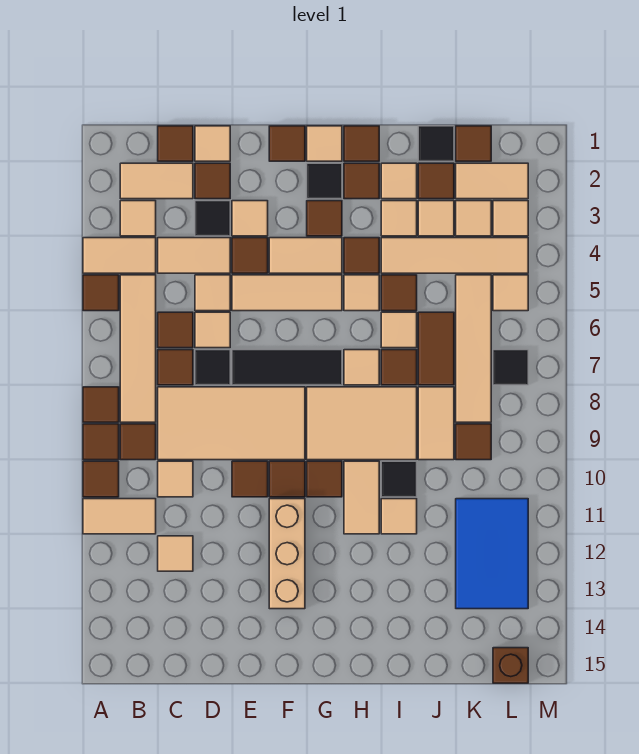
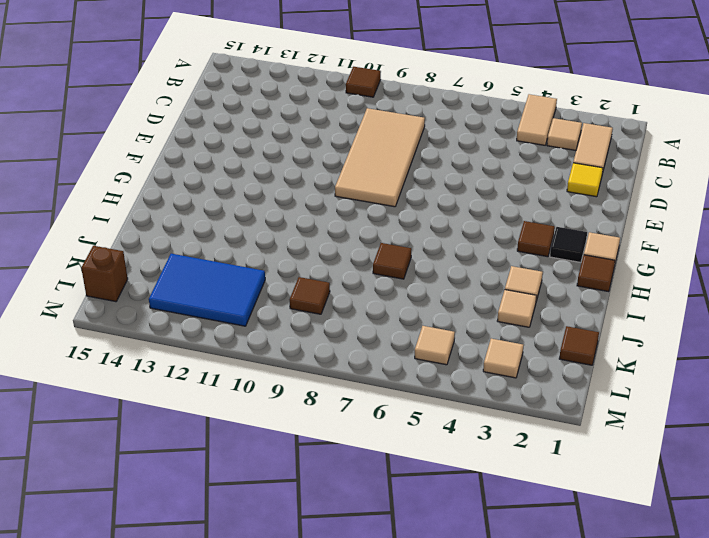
yellow tile D2 level 1 -> brown tile D2 level 1
none -> brown tile A5 level 1
none -> brown tile A8 level 1
none -> brown tile A9 level 1
none -> tan tile A11:B11 level 1

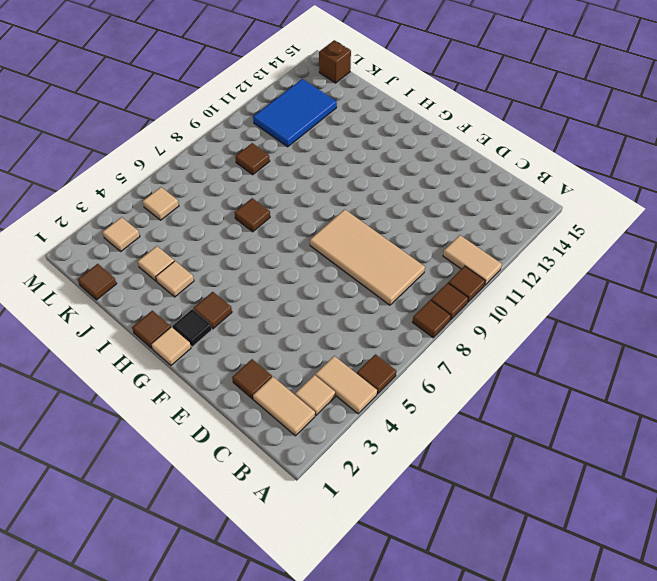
none -> tan tile B5:B8 level 1
none -> brown tile B9 level 1
none -> brown tile C1 level 1
none -> tan tile C4:D4 level 1

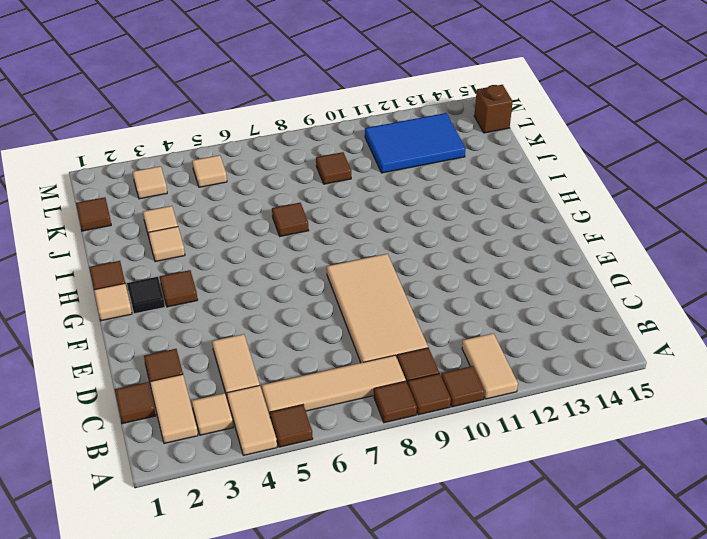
none -> brown tile C6 level 1
none -> brown tile C7 level 1
none -> tan tile C10 level 1
none -> tan tile C12 level 1

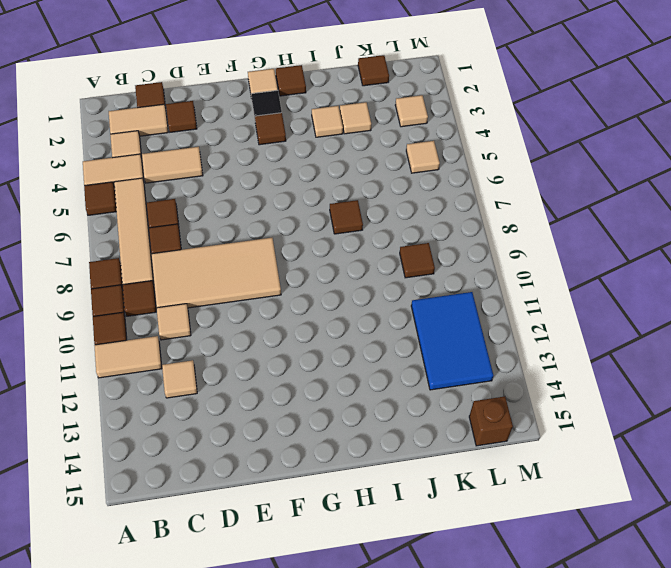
none -> tan tile D1 level 1
none -> black tile D3 level 1
none -> tan tile D5 level 1
none -> tan tile D6 level 1

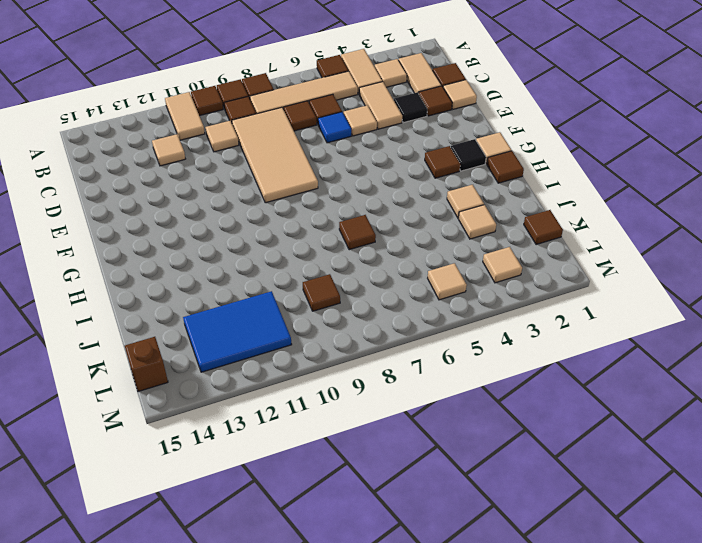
blue tile D6 level 1 -> tan tile D6 level 1
none -> black tile D7 level 1
none -> tan tile E3 level 1
none -> brown tile E4 level 1
none -> tan tile E5:G5 level 1

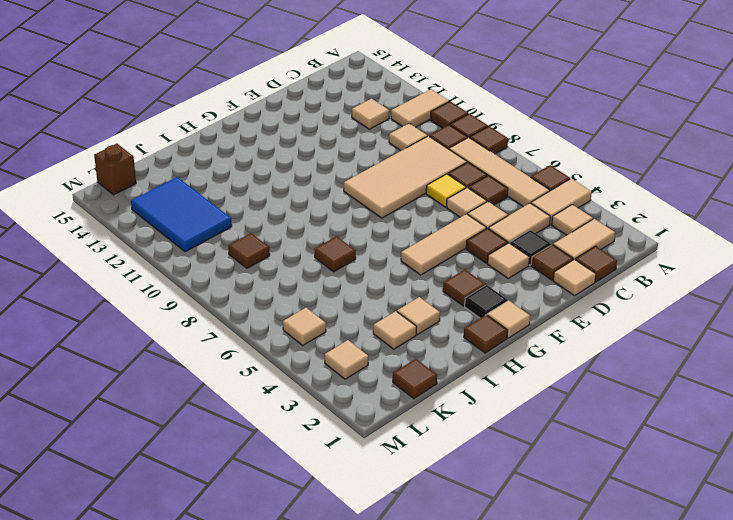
yellow tile D7 level 1 -> black tile D7 level 1
none -> black tile E7:G7 level 1
none -> brown tile E10 level 1
none -> brown tile F1 level 1
none -> tan tile F4:G4 level 1

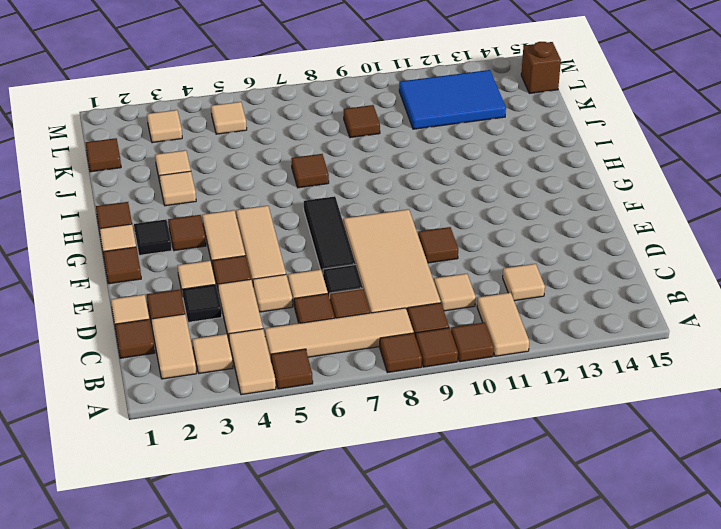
none -> brown tile F10 level 1
none -> tan brick F11:F13 level 1
none -> tan tile G8:I9 level 1
none -> brown tile G10 level 1

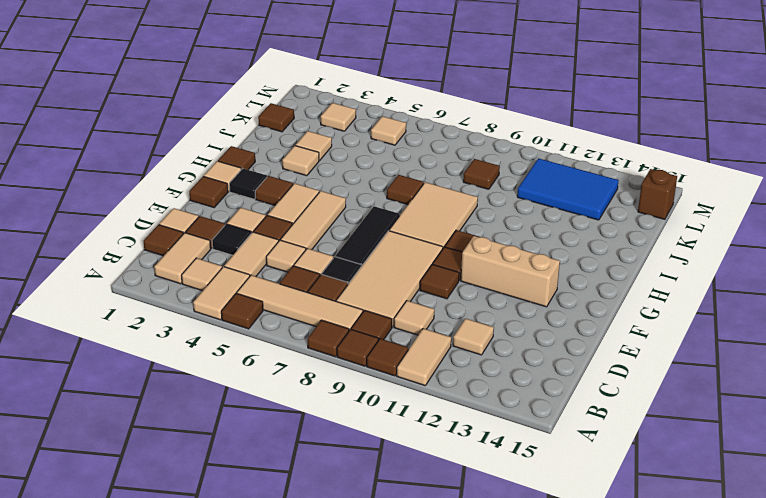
none -> brown tile H2 level 1
none -> brown tile H4 level 1
none -> tan tile H5 level 1
none -> tan tile H7 level 1

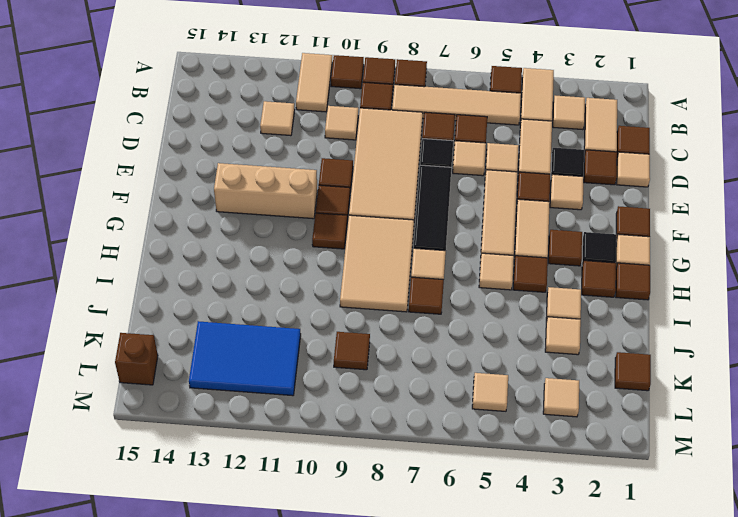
none -> tan tile H10:H11 level 1
none -> tan tile I2 level 1
none -> tan tile I4:L4 level 1
none -> brown tile I5 level 1

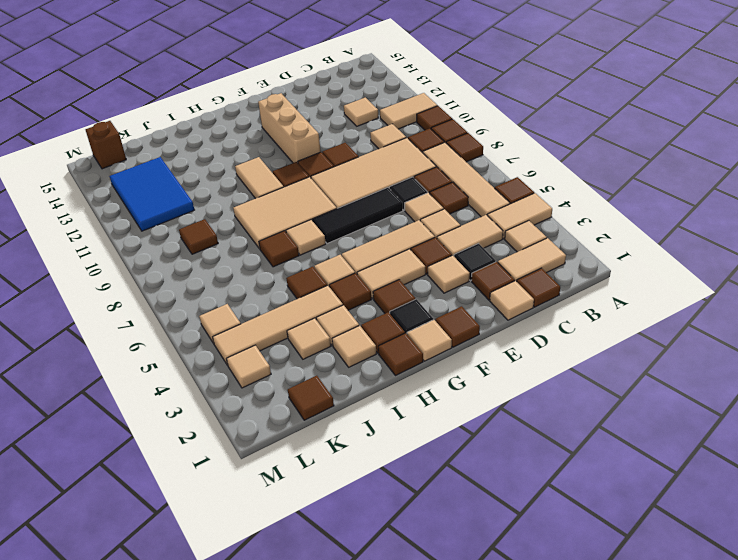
none -> tan tile I6 level 1
none -> black tile I10 level 1
none -> tan tile I11 level 1
none -> black tile J1 level 1

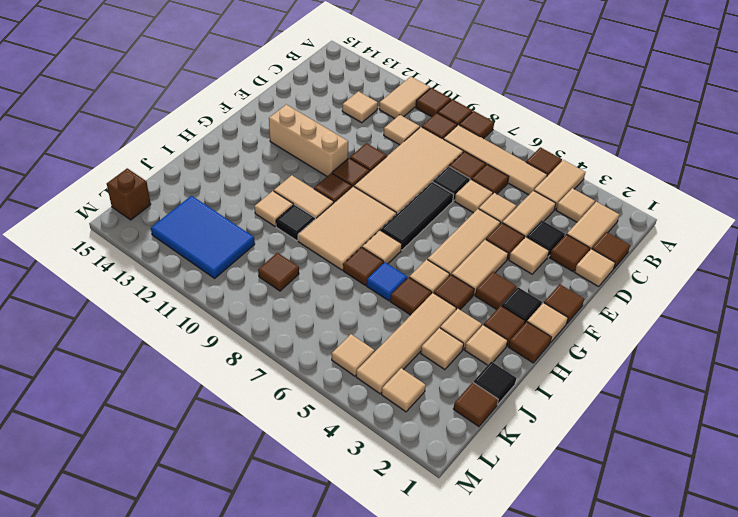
blue tile I6 level 1 -> tan tile I6 level 1
none -> brown tile J2 level 1
none -> brown tile J6:J7 level 1
none -> tan tile J8:J9 level 1
none -> tan tile K2:L2 level 1

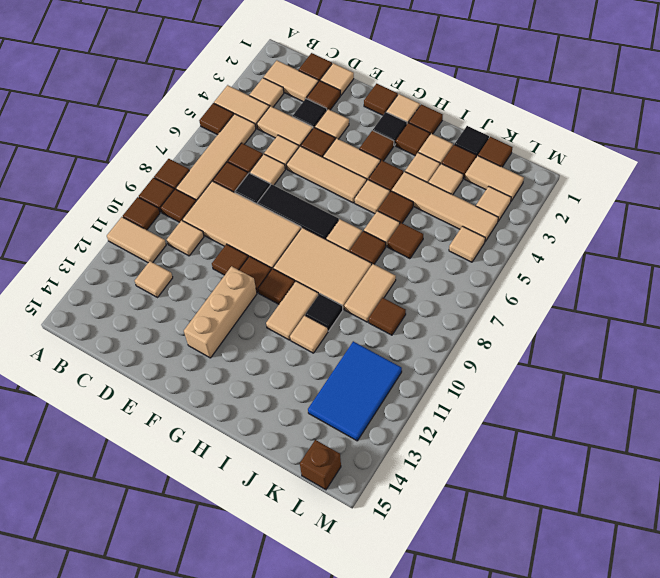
brown tile J6 level 1 -> brown tile J6:J7 level 1
none -> tan tile K3 level 1
none -> tan tile K5:K8 level 1
none -> black tile L7 level 1

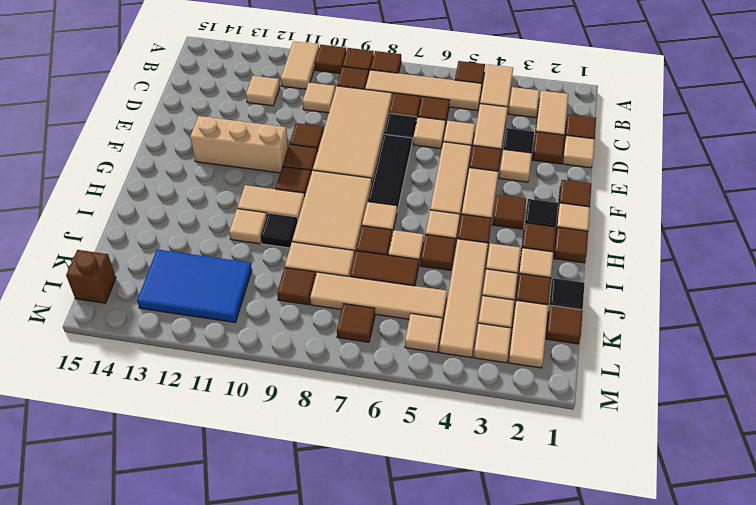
brown tile L7 level 1 -> black tile L7 level 1

